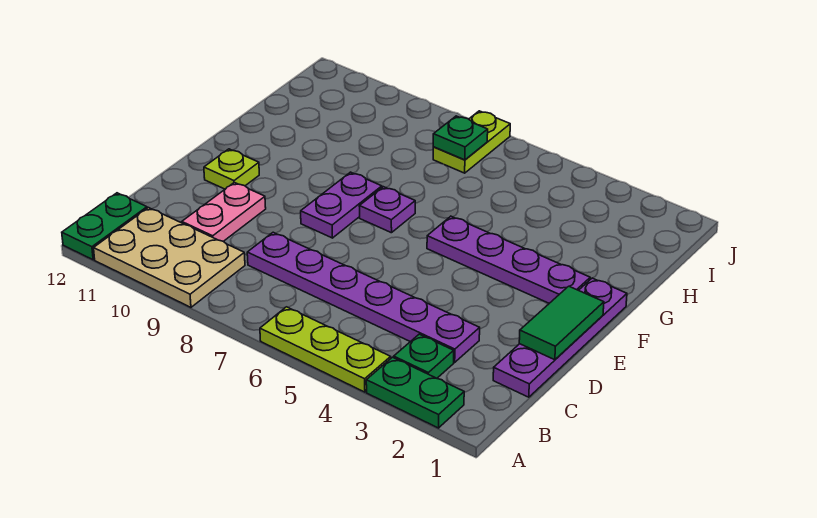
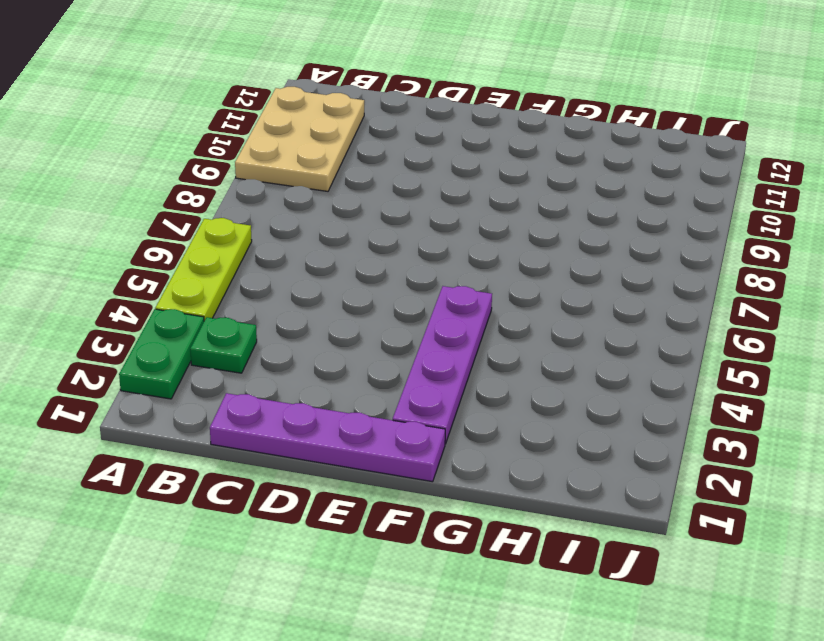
none -> green plate A12:B12 level 1
none -> purple plate C3:C8 level 1
none -> pink plate C10:D10 level 1

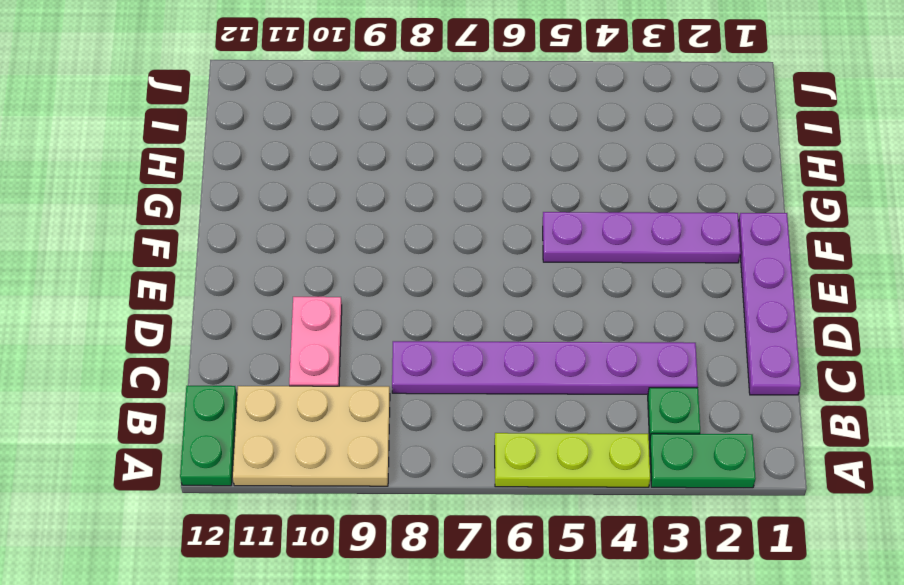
none -> purple plate E8:F8 level 1
none -> lime plate E11 level 1
none -> purple plate F7 level 1

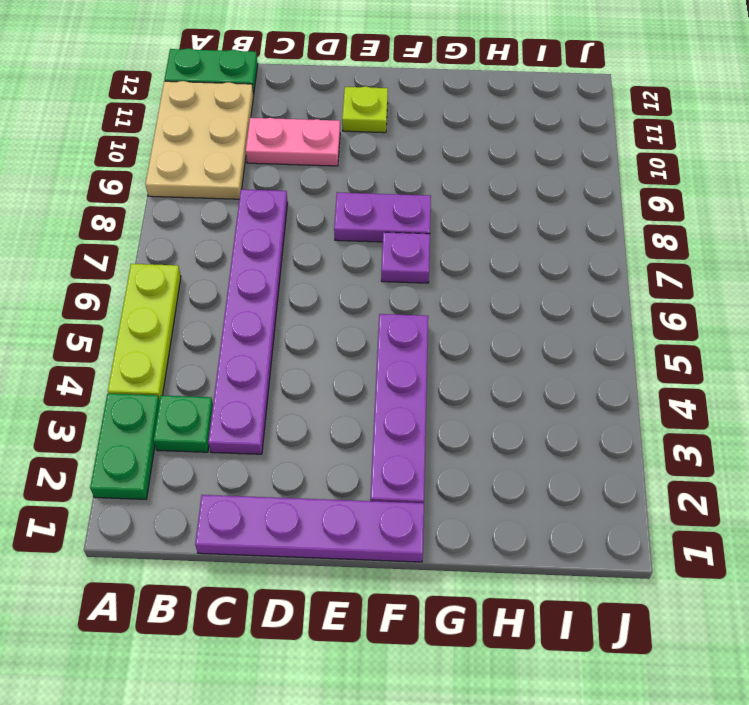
none -> lime plate I7:J7 level 1
none -> green tile D1:E1 level 2
none -> green plate I7 level 2

